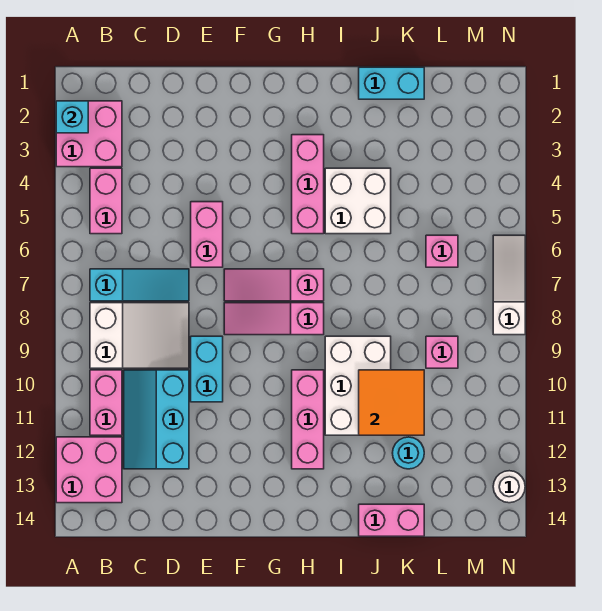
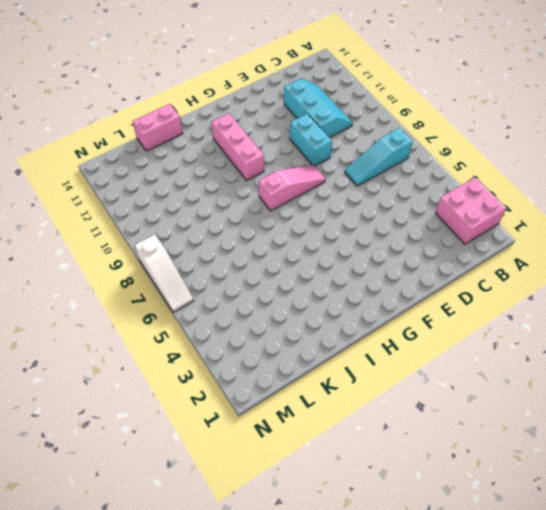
none -> pink brick A12:B13 level 1
none -> pink brick B4:B5 level 1
none -> white slope B8:D9 level 1 top B

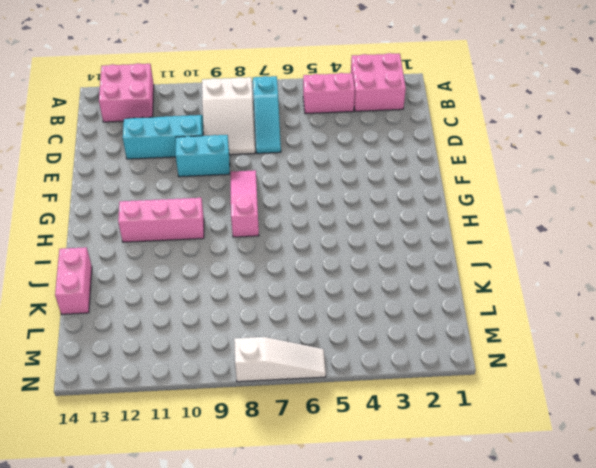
none -> pink brick B10:B11 level 1
none -> pink brick E5:E6 level 1
none -> pink slope F7:H7 level 1 top H

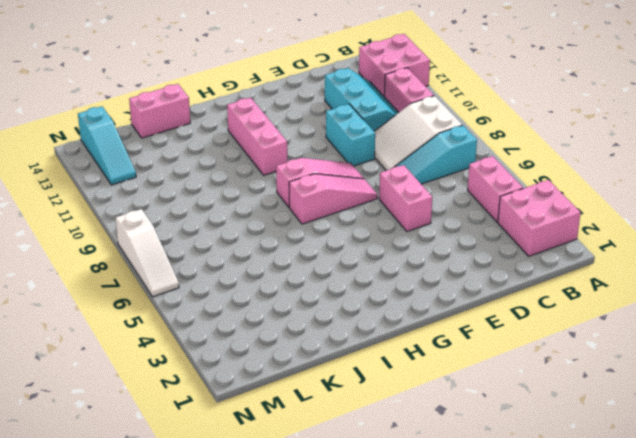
cyan slope M12:M14 level 1 top 14 -> none
none -> pink brick H3:H5 level 1
none -> white brick I4:J5 level 1
none -> white brick I9:J11 level 1

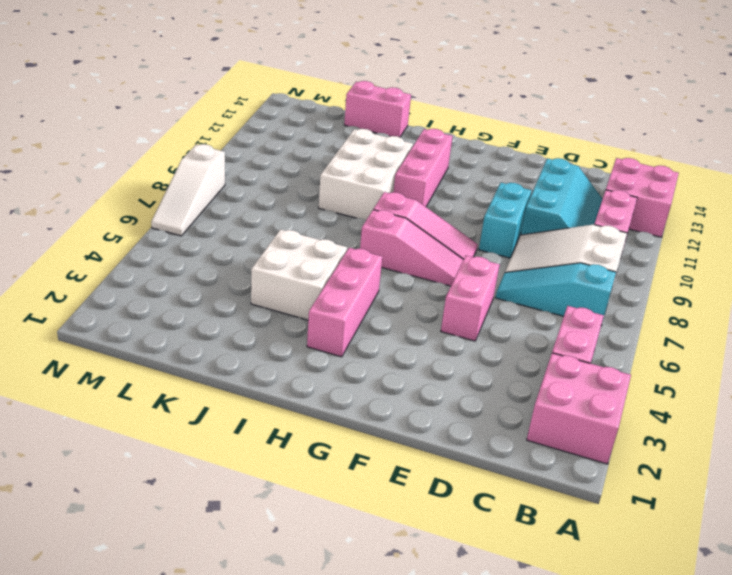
none -> cyan brick J1:K1 level 1
none -> cyan round brick K12 level 1
none -> pink brick L6 level 1

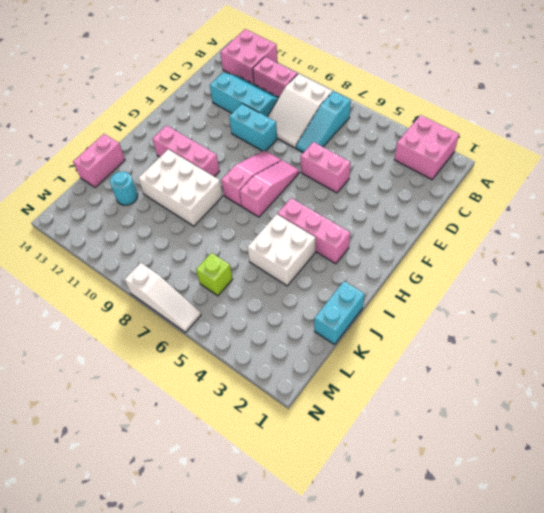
lime brick L6 level 1 -> pink brick L6 level 1
none -> pink brick B4:B5 level 1
none -> pink brick L9 level 1
none -> white round brick N13 level 1

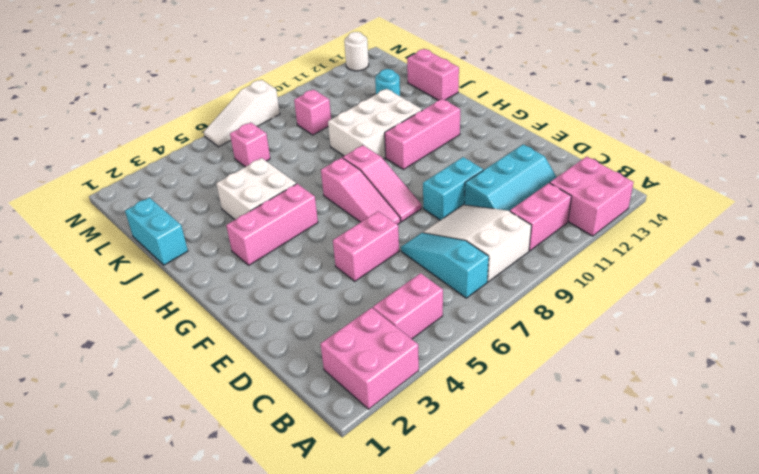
none -> cyan brick A2 level 2
none -> orange tile J10:K11 level 2

